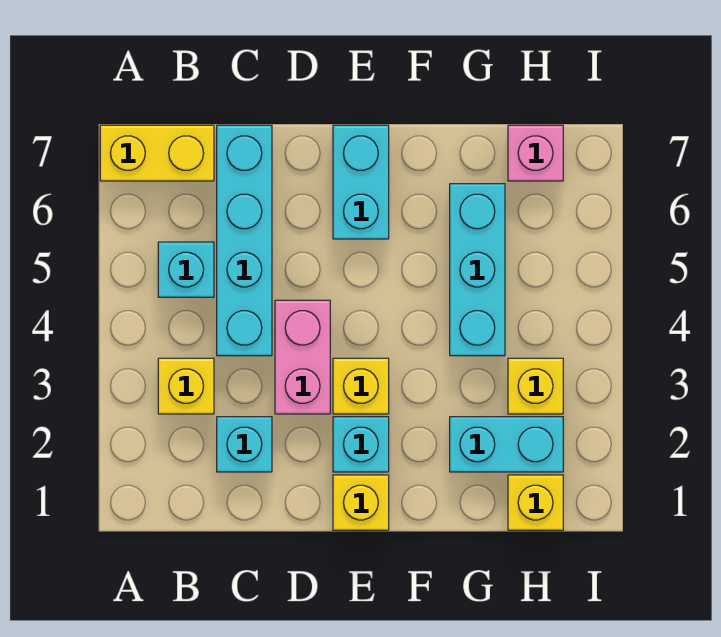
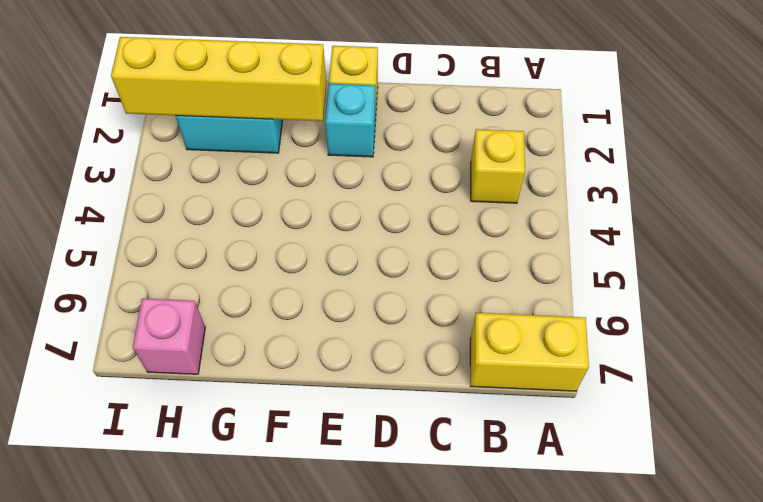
yellow brick F2:I2 level 2 -> none
none -> cyan brick B5 level 1
none -> cyan brick C2 level 1
none -> cyan brick C4:C7 level 1

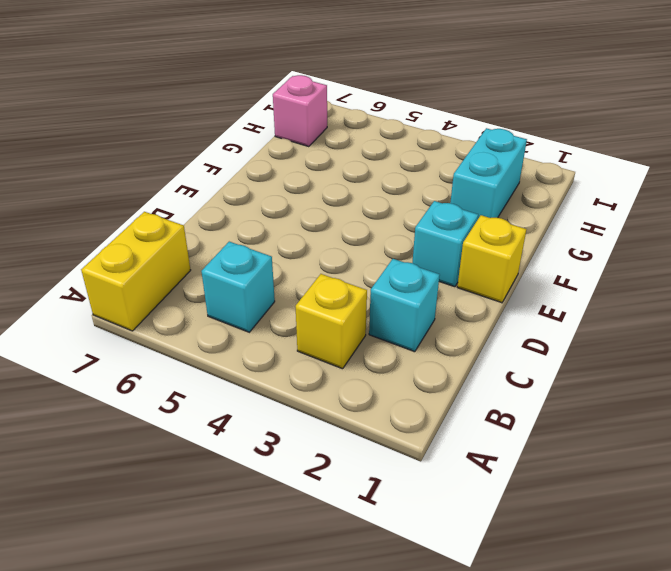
none -> cyan brick C4:C7 level 1
none -> pink brick D3:D4 level 1
none -> yellow brick E3 level 1

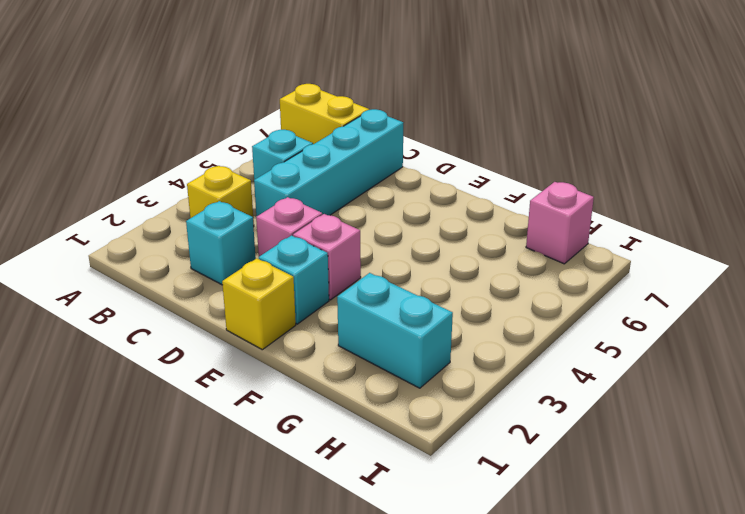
pink brick D3 level 1 -> pink brick D3:D4 level 1
pink brick E3 level 1 -> yellow brick E3 level 1
none -> cyan brick E6:E7 level 1
none -> cyan brick G4:G6 level 1
none -> yellow brick H1 level 1

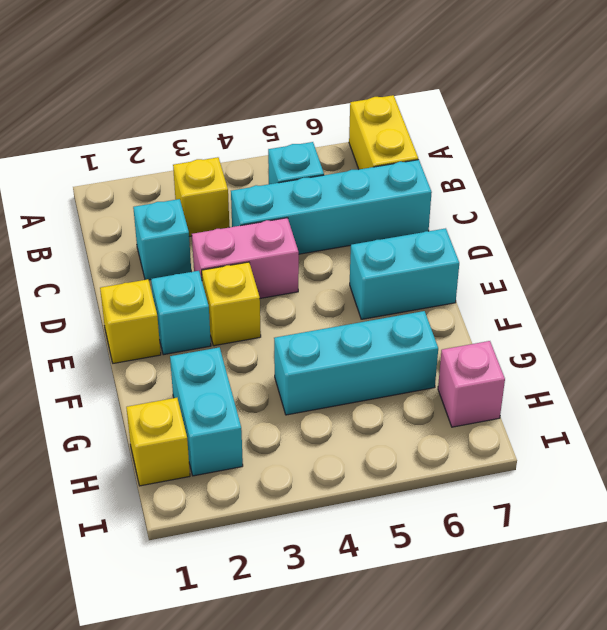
none -> yellow brick H3 level 1

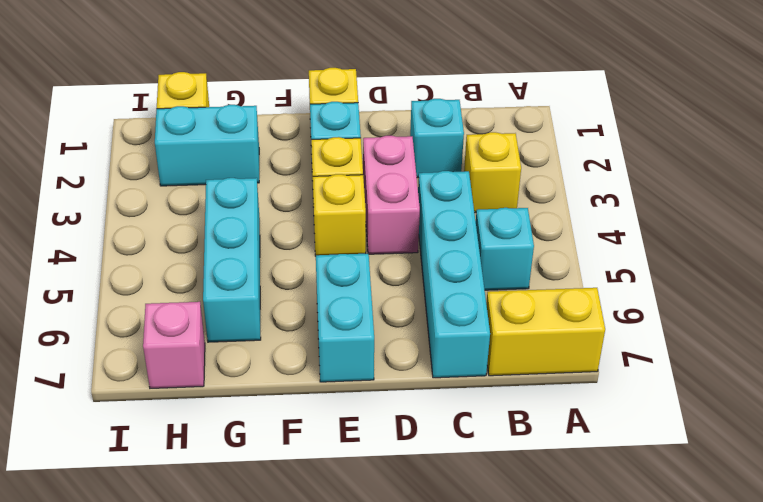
yellow brick E4 level 1 -> yellow brick H3 level 1

